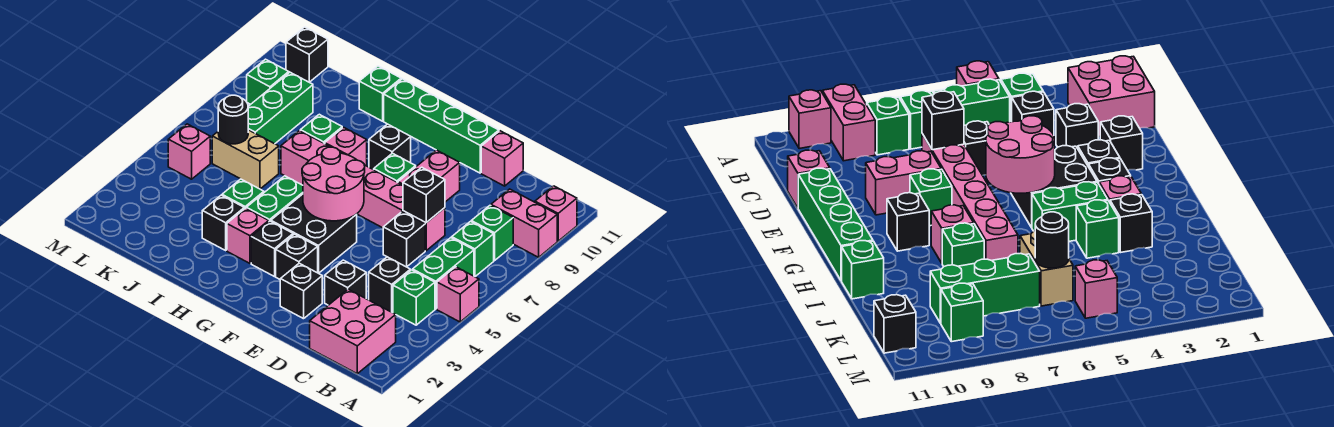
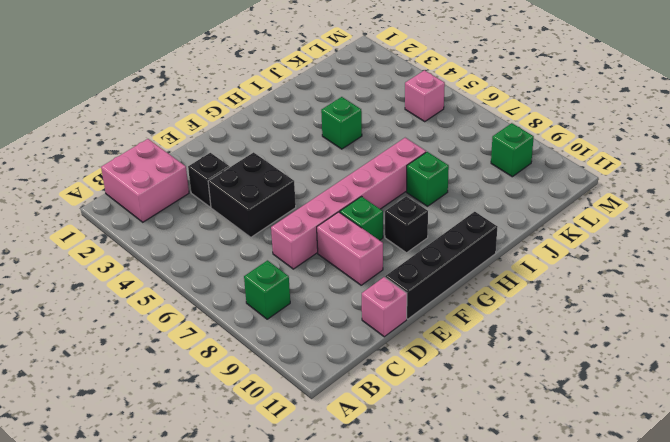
black brick D4:E5 level 1 -> black brick F4:G5 level 1
black brick E11:H11 level 1 -> green brick E11:H11 level 1
none -> pink brick A5 level 1
none -> pink brick A9:B9 level 1
none -> pink brick A10 level 1
none -> green brick B4 level 1

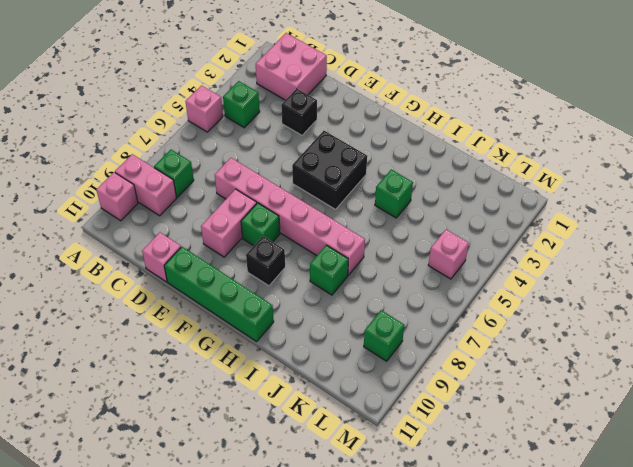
none -> green brick B5:B6 level 1
none -> green brick B7 level 1
none -> black brick C4 level 1
none -> black brick D6 level 1

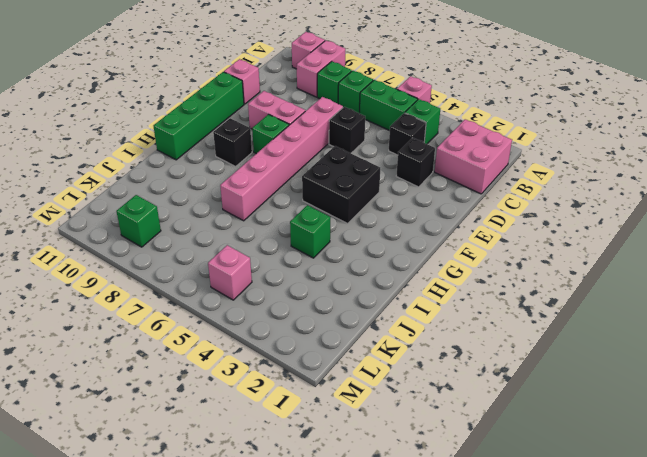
none -> black brick E2 level 1
none -> black brick F3 level 1
none -> black brick G3 level 1
none -> pink brick H3 level 1

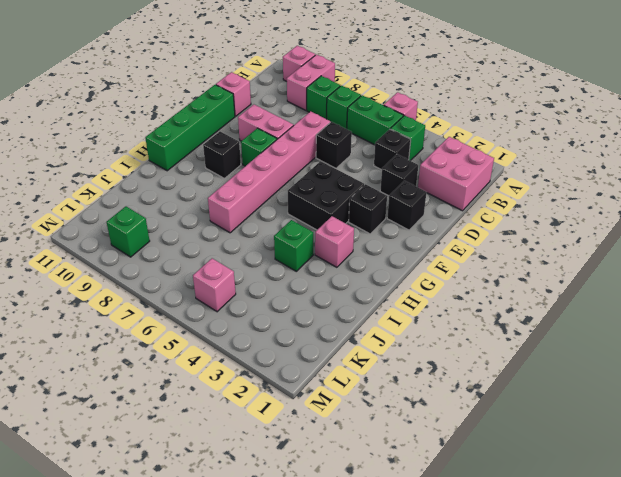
none -> black brick G3 level 1
none -> green brick H4:H5 level 1
none -> pink brick H8 level 1
none -> black brick I3 level 1

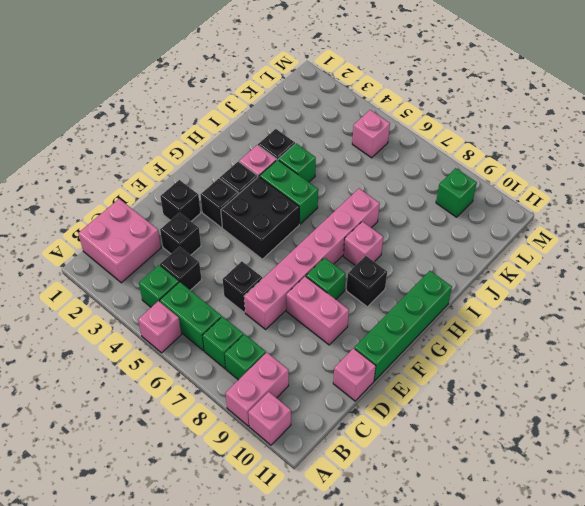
none -> green brick I8 level 1
none -> green brick I11 level 1
none -> tan brick J6:K6 level 1
none -> green brick K7:K9 level 1

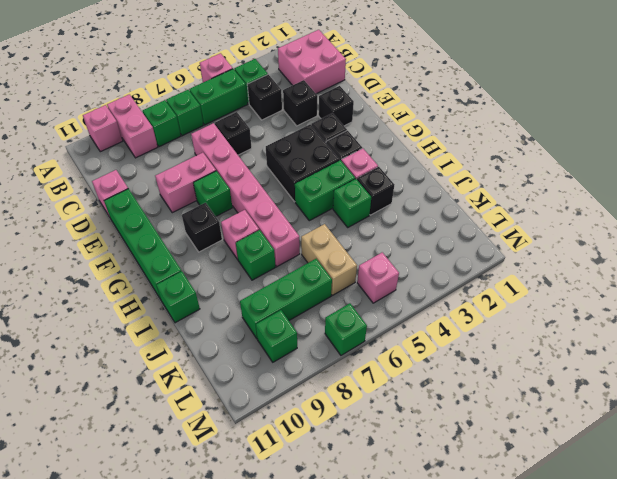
green brick M7 level 1 -> none
none -> black brick L11 level 1
none -> black brick D7 level 2
none -> pink round brick F5:G6 level 2
none -> black round brick K6 level 2

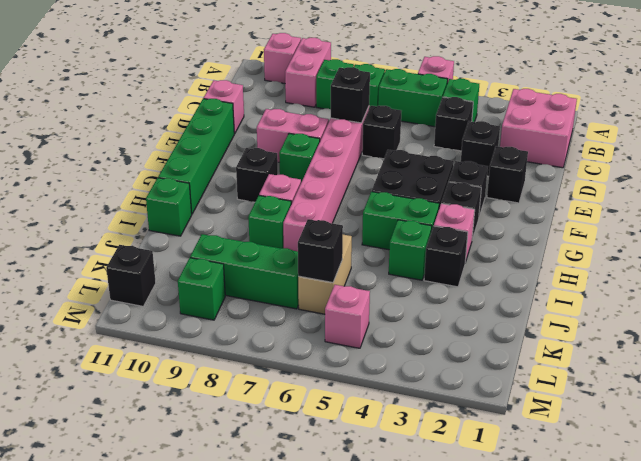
black brick K6 level 2 -> black round brick K6 level 2
none -> pink round brick F5:G6 level 2

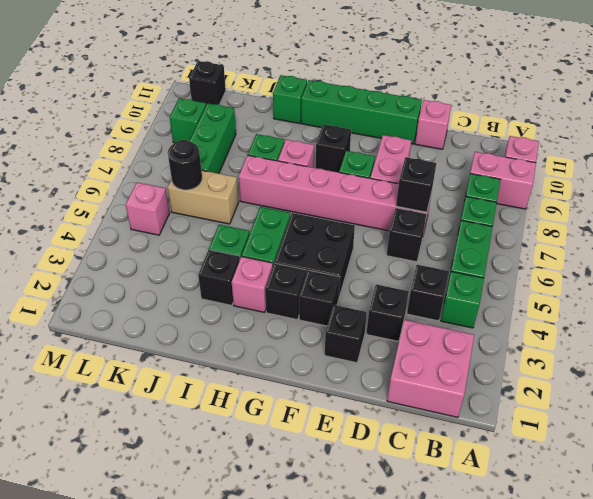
none -> pink brick A5 level 1
none -> pink round brick F5:G6 level 2

